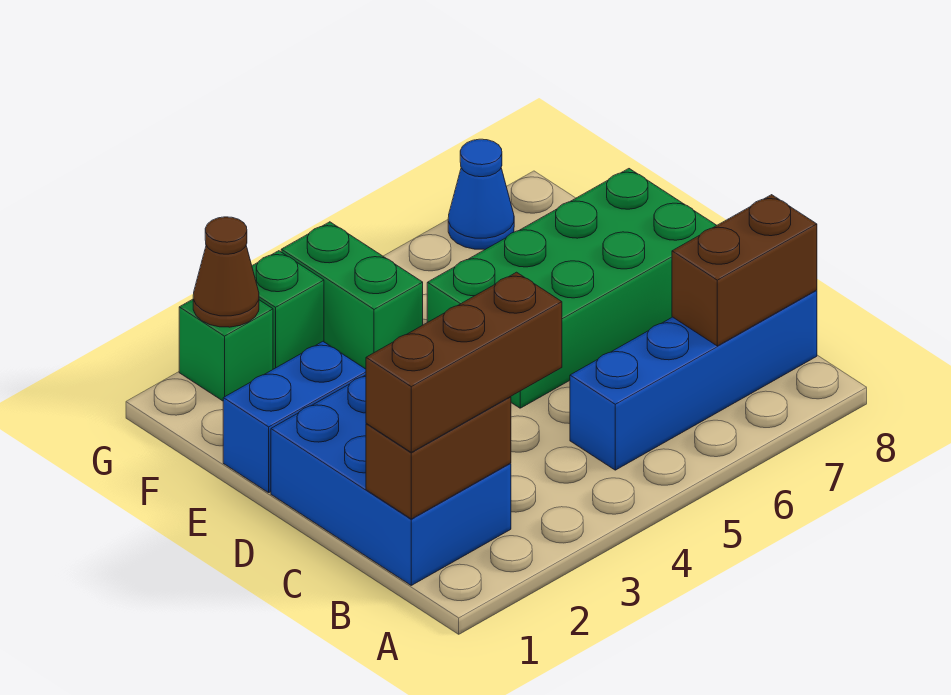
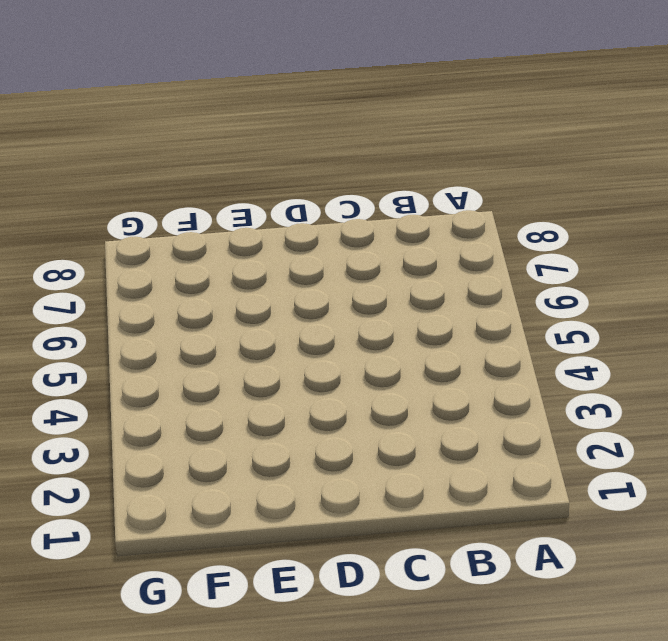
none -> blue brick B1:D2 level 1
none -> blue brick B5:B8 level 1
none -> green brick D5:E8 level 1

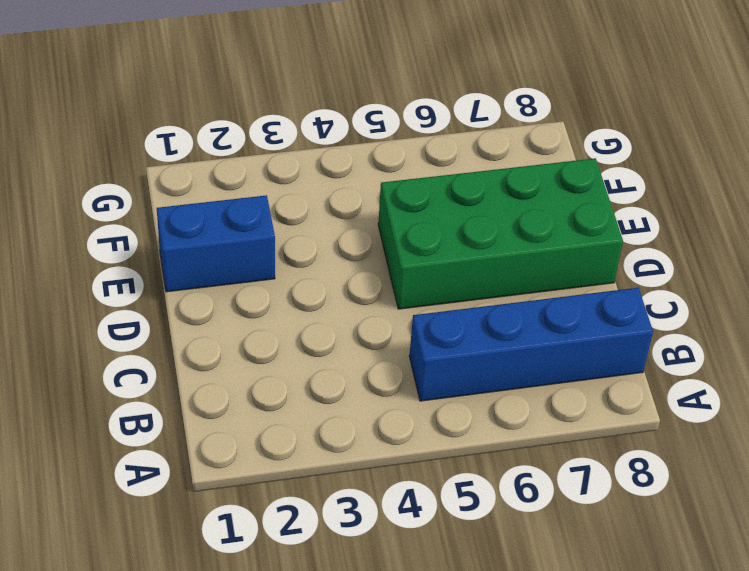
none -> blue brick B1:D2 level 1
none -> green brick F4:G4 level 1
none -> green brick G2 level 1

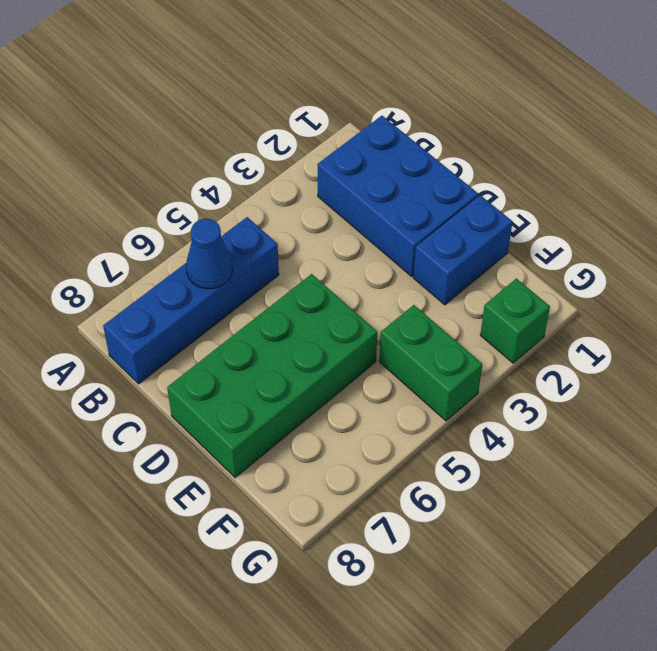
blue cone B6 level 2 -> blue cone G7 level 1
none -> green brick G3 level 1
none -> brown brick B1:B2 level 2
none -> brown brick B7:B8 level 2

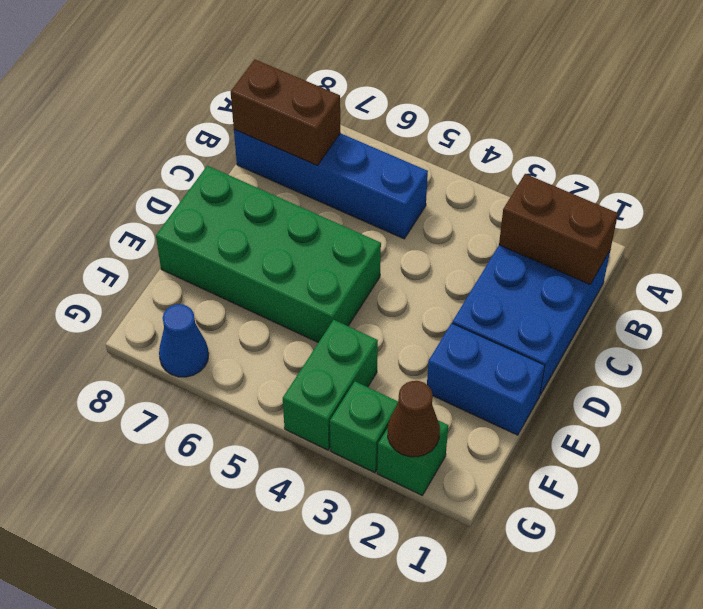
none -> brown brick B1:B3 level 3

